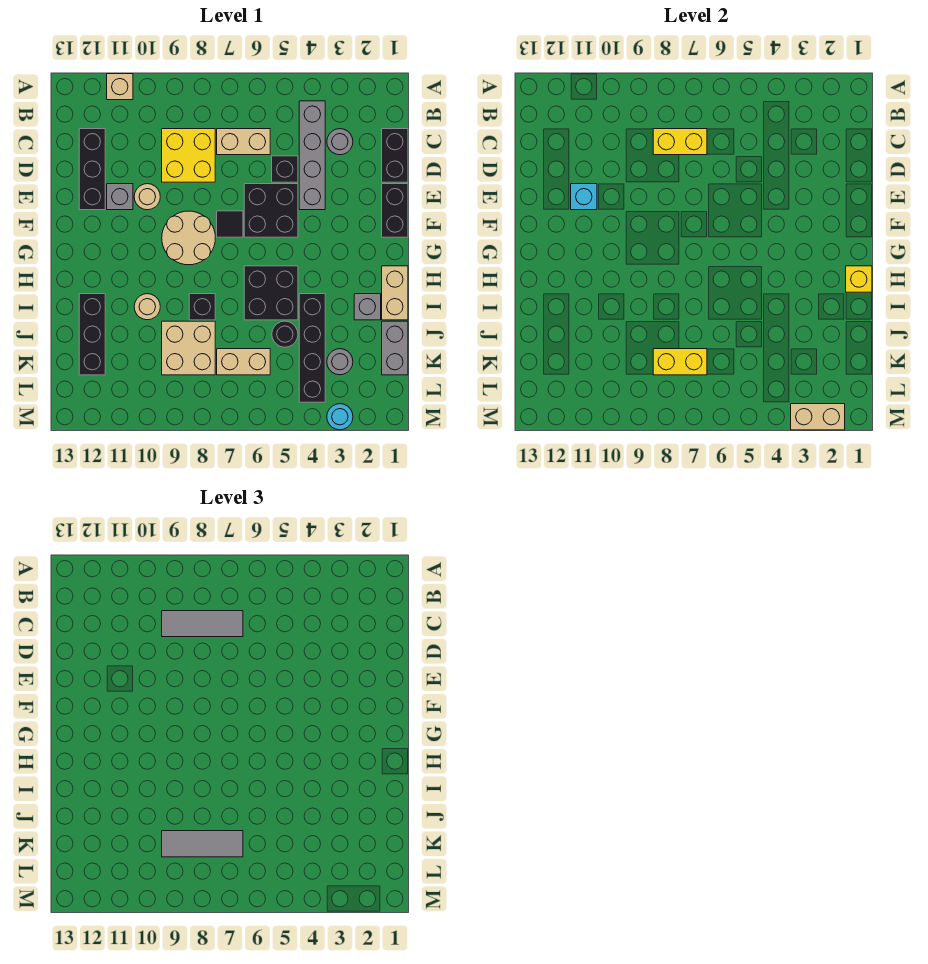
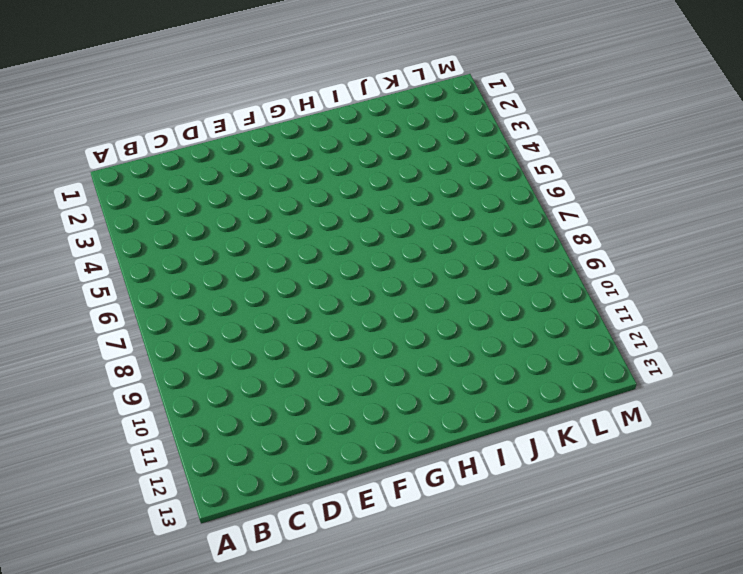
none -> tan brick A11 level 1
none -> grey brick B4:E4 level 1
none -> black brick C1:D1 level 1
none -> grey round brick C3 level 1

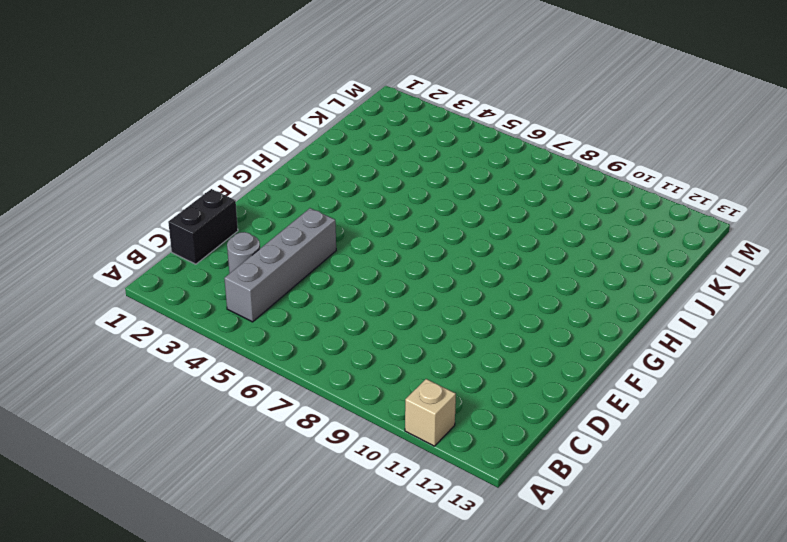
none -> tan brick C6:C7 level 1
none -> yellow brick C8:D9 level 1
none -> black brick C12:E12 level 1
none -> black brick D5 level 1

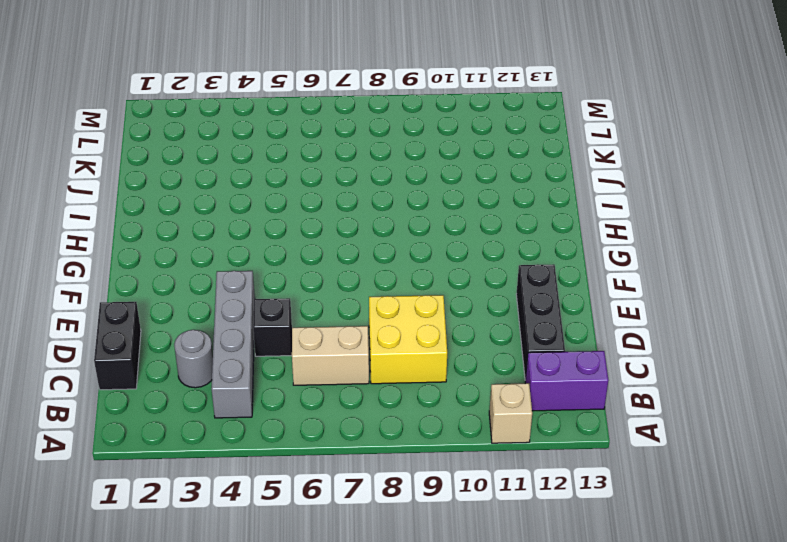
purple brick B12:B13 level 1 -> none
none -> black brick E1:F1 level 1
none -> black brick E5:F6 level 1
none -> tan round brick E10 level 1
none -> grey brick E11 level 1

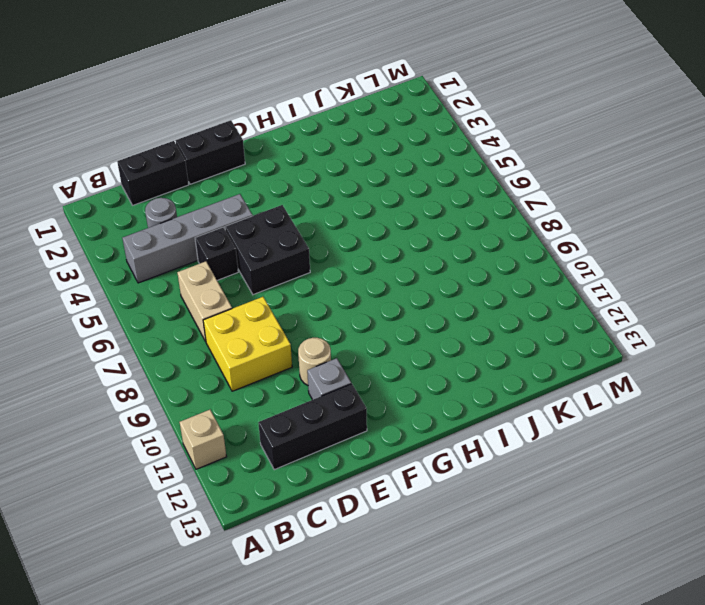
none -> black tile F7 level 1
none -> tan round brick F8:G9 level 1
none -> tan brick H1:I1 level 1
none -> black brick H5:I6 level 1

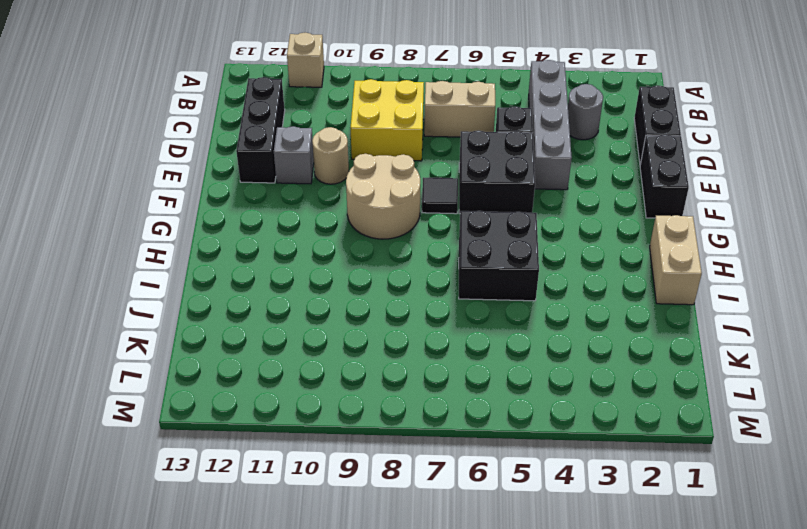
none -> grey brick I2 level 1
none -> black brick I4:L4 level 1
none -> black brick I8 level 1
none -> tan round brick I10 level 1

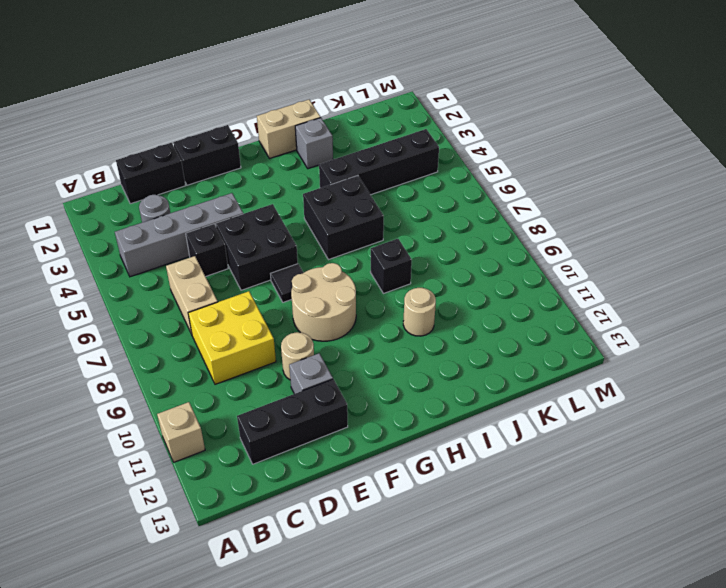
none -> black brick I12:K12 level 1
none -> grey brick J1:K1 level 1
none -> black round brick J5 level 1
none -> tan brick J8:K9 level 1

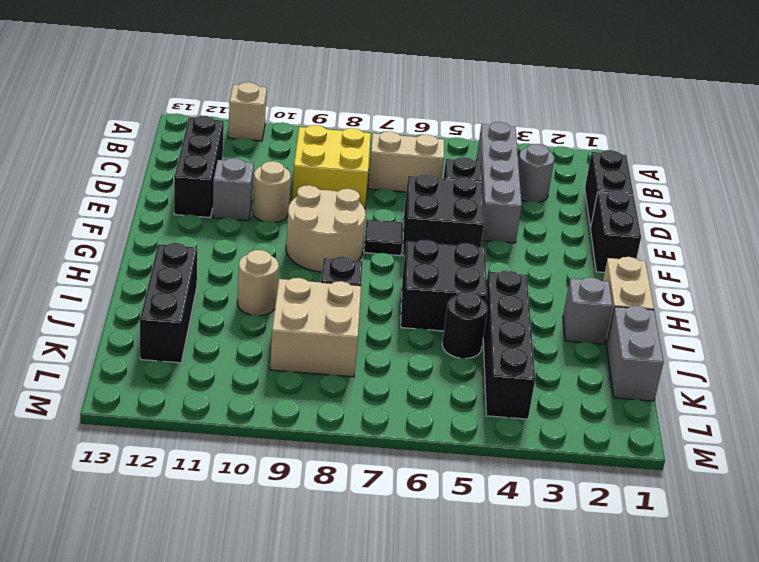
none -> grey round brick K3 level 1
none -> tan brick K6:K7 level 1
none -> cyan round brick M3 level 1
none -> yellow brick C7:C8 level 2

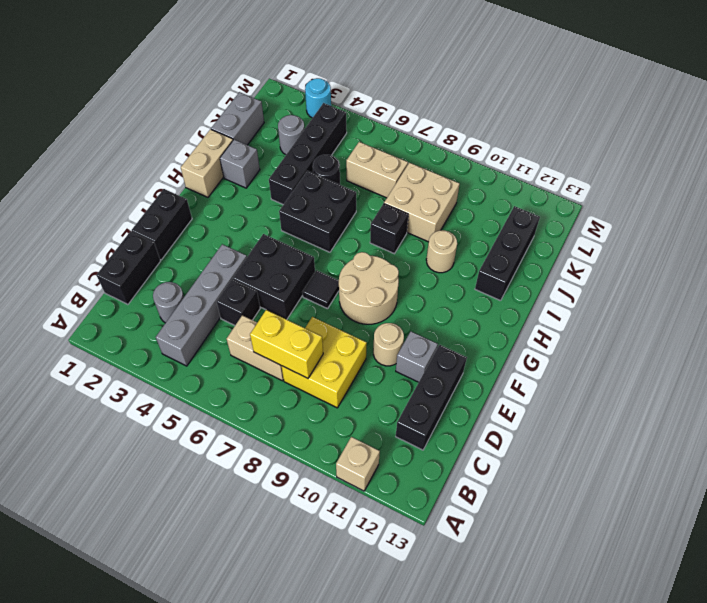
none -> cyan brick E11 level 2
none -> yellow brick H1 level 2
none -> yellow brick K7:K8 level 2
none -> tan brick M2:M3 level 2

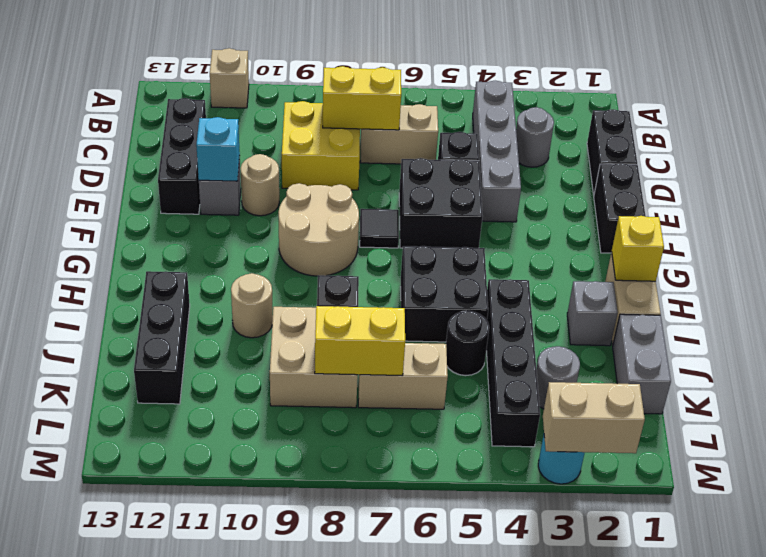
none -> grey tile C7:C9 level 3
none -> grey tile K7:K9 level 3

